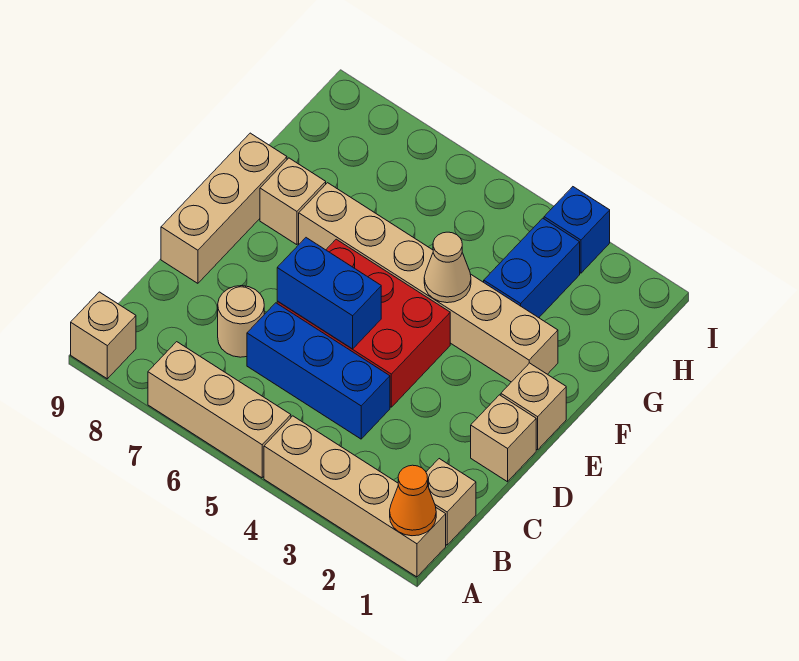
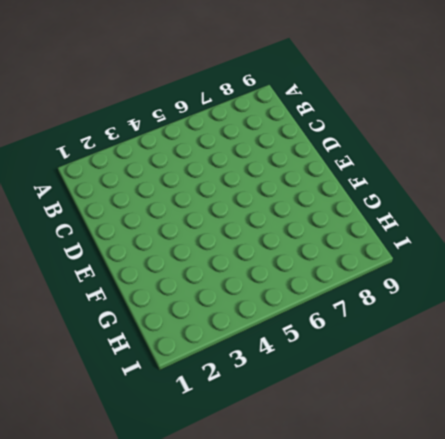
none -> tan brick A1:A4 level 1
none -> tan brick A5:A7 level 1
none -> tan brick A9 level 1

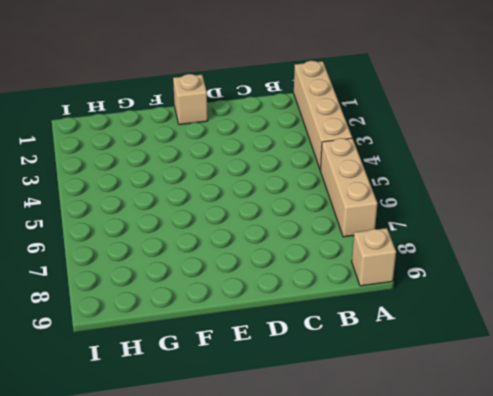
none -> tan brick B1 level 1
none -> blue brick C4:C6 level 1
none -> tan round brick C7 level 1

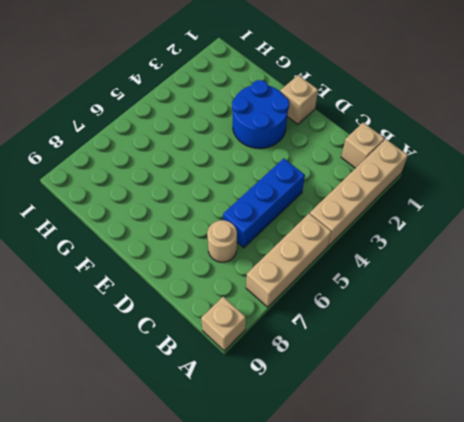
blue round brick E2:F3 level 1 -> tan brick F2:F7 level 1
none -> tan brick D1 level 1
none -> red brick D4:E6 level 1
none -> tan brick D9:F9 level 1

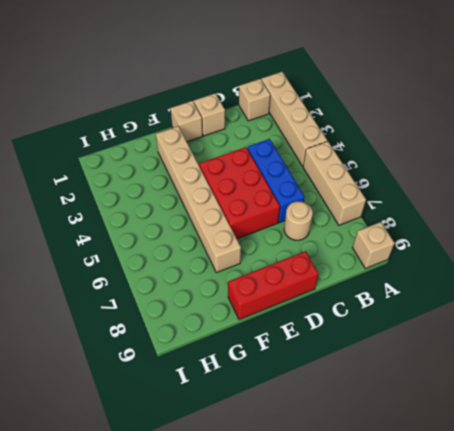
red brick D9:F9 level 1 -> tan brick D9:F9 level 1
none -> tan brick F8 level 1
none -> blue brick G3:H3 level 1
none -> blue brick I3 level 1

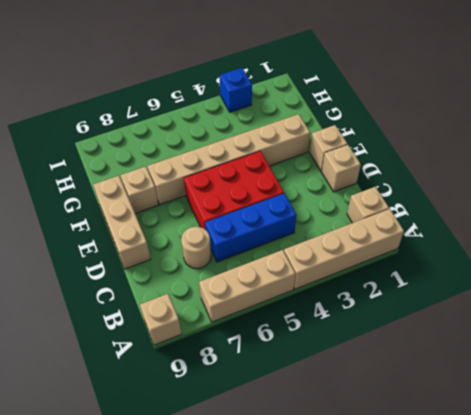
none -> blue brick G3:H3 level 1
none -> orange cone A1 level 2
none -> blue brick D5:D6 level 2

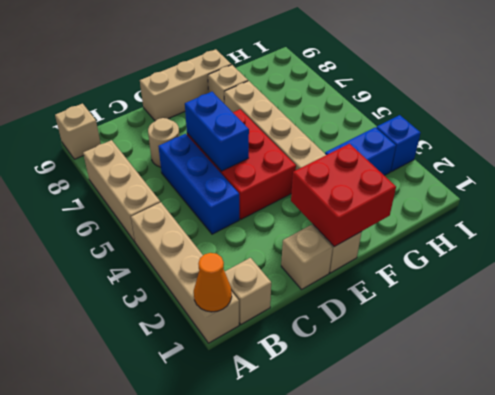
red brick E1:F2 level 2 -> none
none -> tan cone F4 level 2

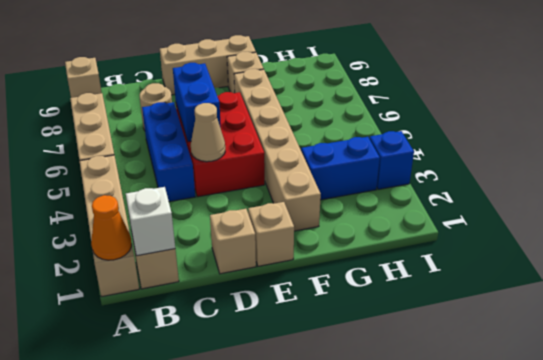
white brick B1 level 2 -> none
tan cone D4 level 2 -> tan cone F4 level 2

